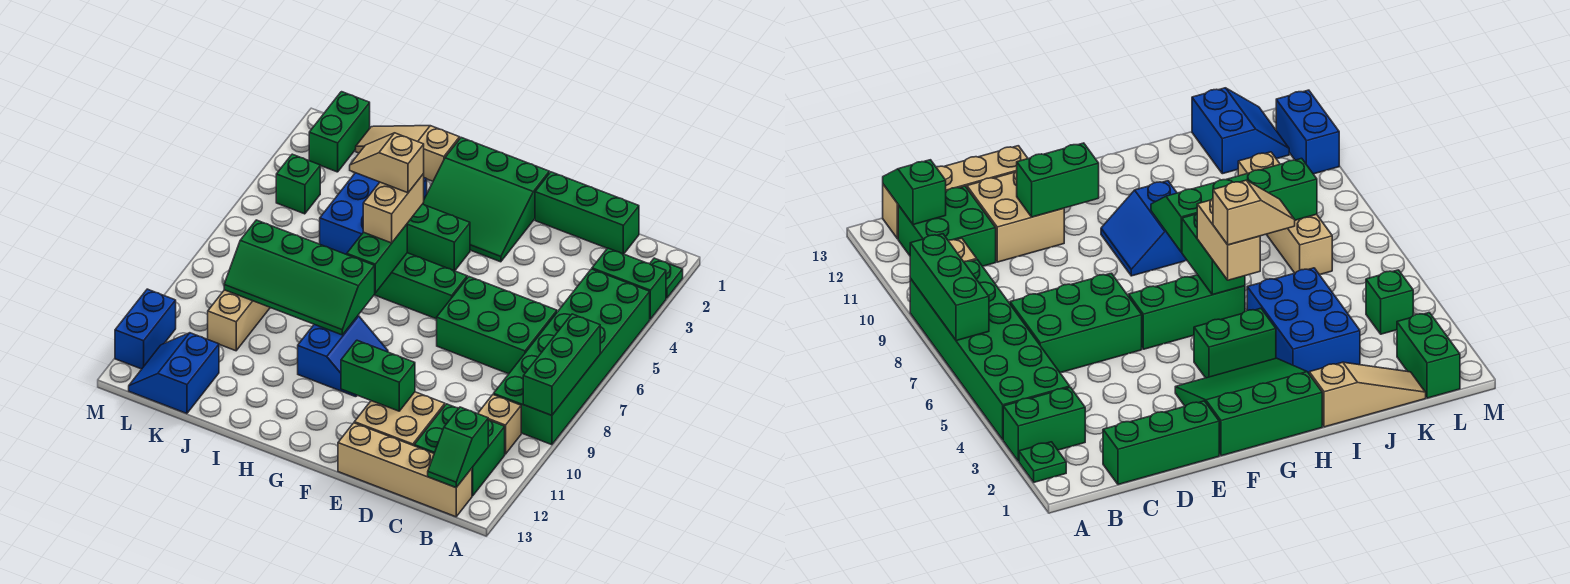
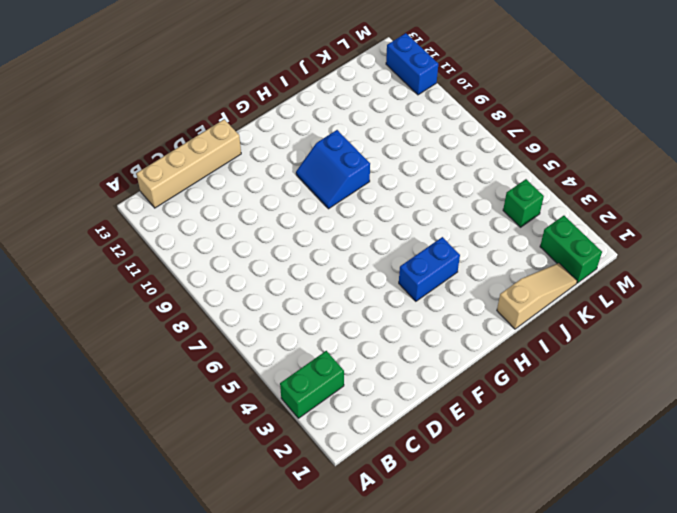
blue brick G4:H4 level 1 -> green brick G4:H4 level 1
none -> green plate A2 level 1
none -> green brick A4:B9 level 1
none -> tan brick B10 level 1

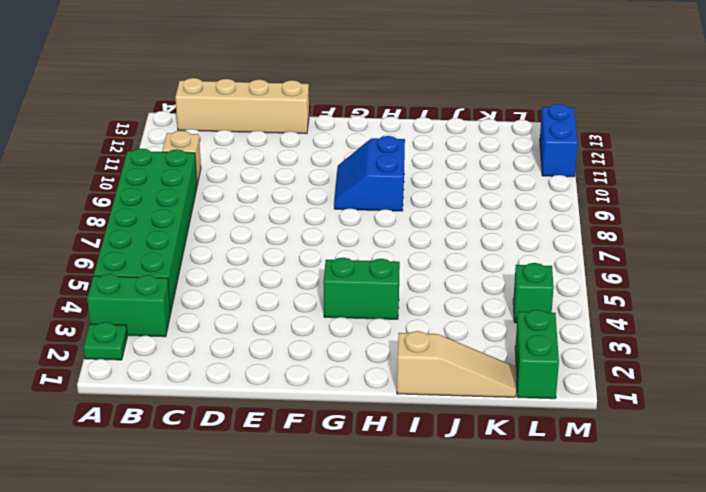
none -> green brick B11:C12 level 1
none -> green brick C1:E1 level 1
none -> green brick C6:E7 level 1

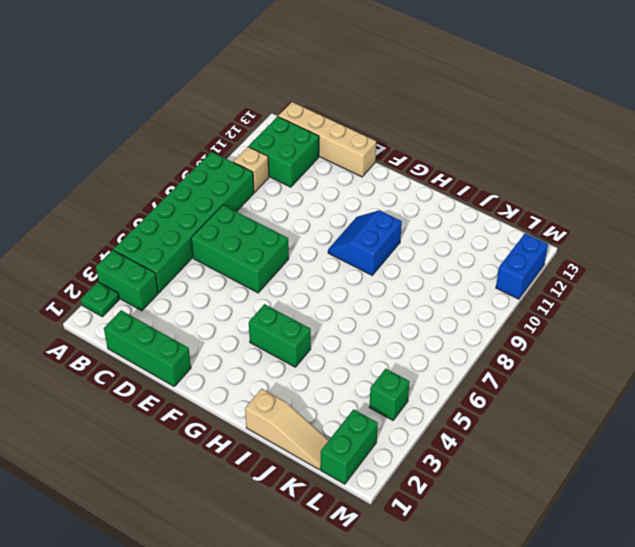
none -> tan brick D11:E12 level 1
none -> green slope F1:H3 level 1 top 1
none -> green brick F6:H6 level 1

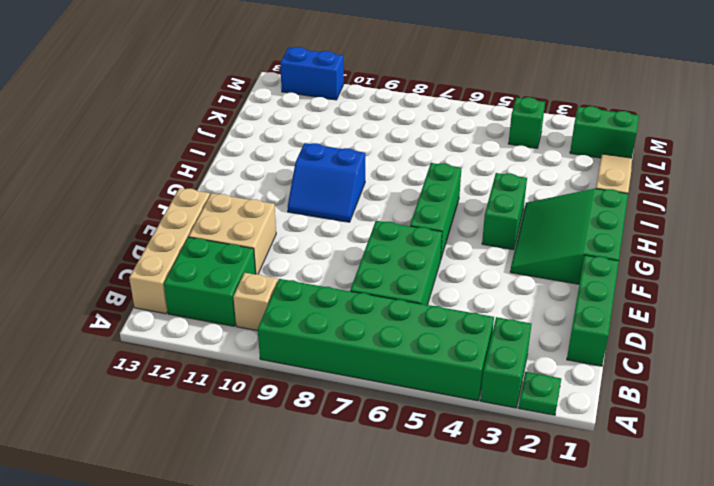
none -> blue brick I3:J5 level 1
none -> tan brick K7:K10 level 1
none -> blue slope K12:L13 level 1 top K

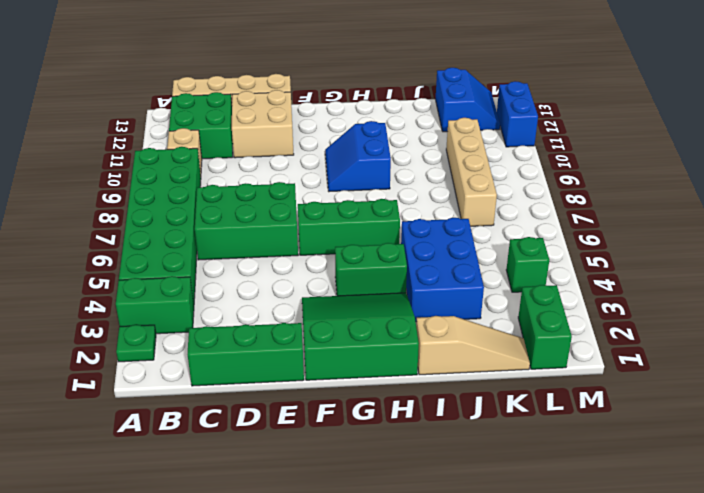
none -> green brick A7:A9 level 2
none -> green slope B12:B13 level 2 top 12
none -> green brick E11:F11 level 2

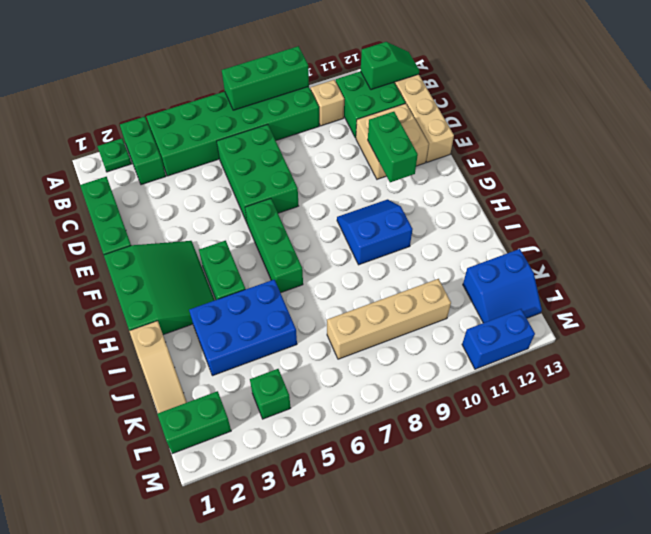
none -> green brick H6:H7 level 2
none -> green slope H8:K9 level 2 top 8
none -> tan brick H5:H6 level 3

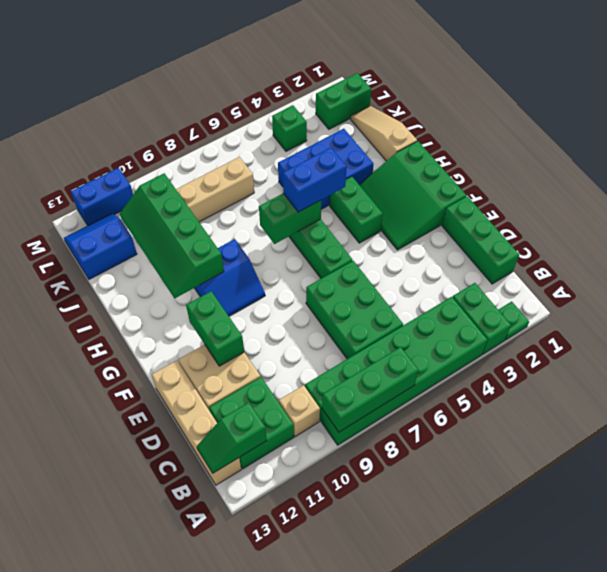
blue brick H5:H6 level 3 -> tan brick H5:H6 level 3
green slope H10:K11 level 2 top 10 -> green slope H8:K9 level 2 top 8
none -> tan slope H5:I5 level 4 top H

